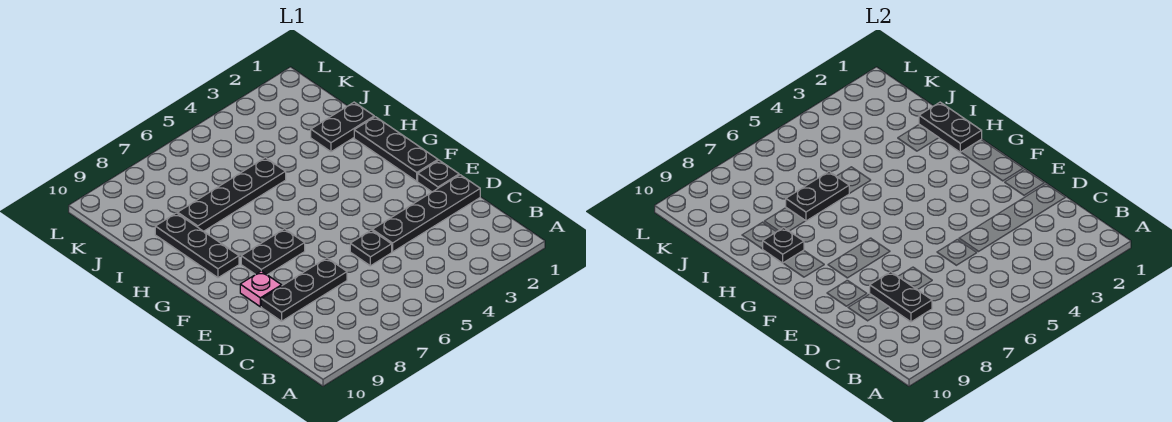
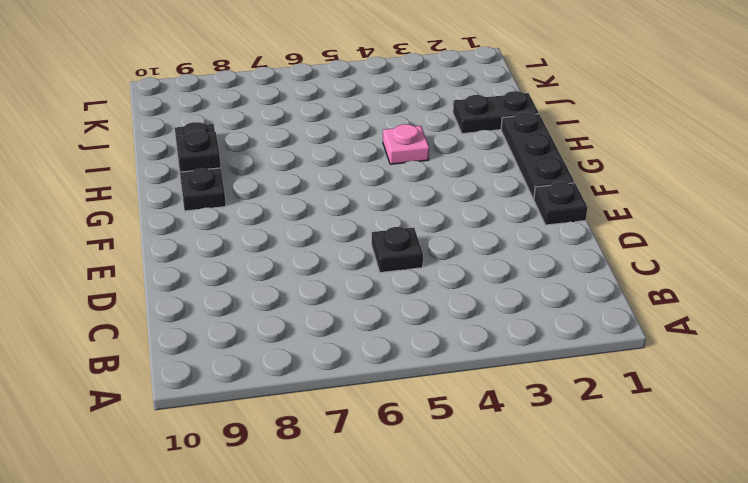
pink plate H4 level 1 -> pink plate E9 level 1
none -> black plate D1:D4 level 1
none -> black plate D7:D9 level 1
none -> black plate F7:F8 level 1

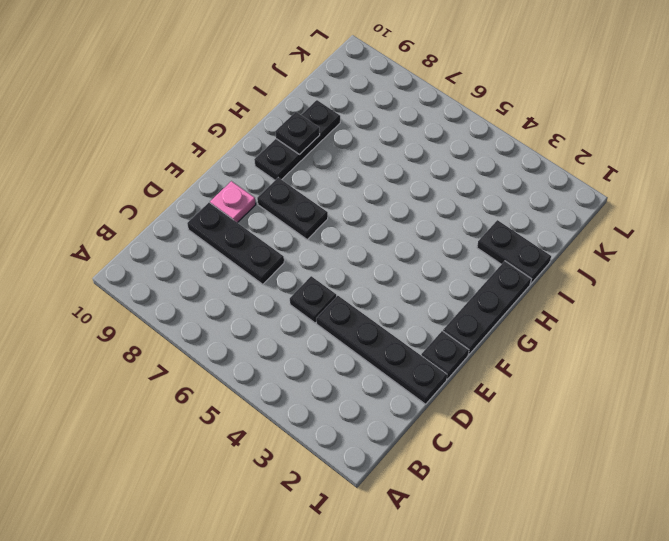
none -> black plate I5:I8 level 1
none -> black plate C8:D8 level 2
none -> black plate H1:I1 level 2

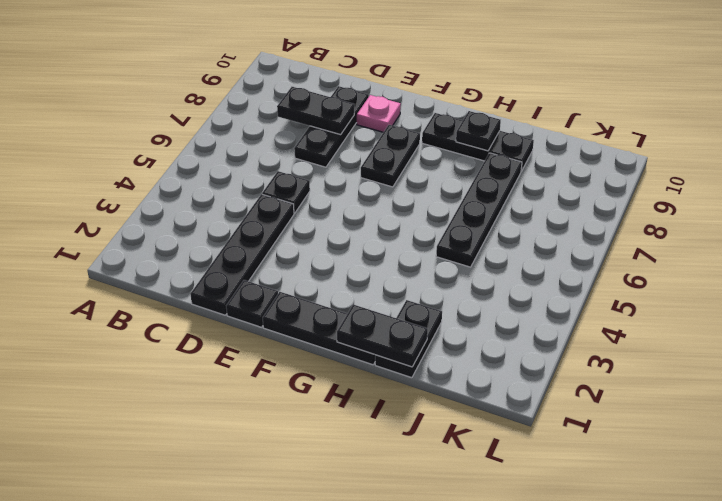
none -> black plate I6:I7 level 2

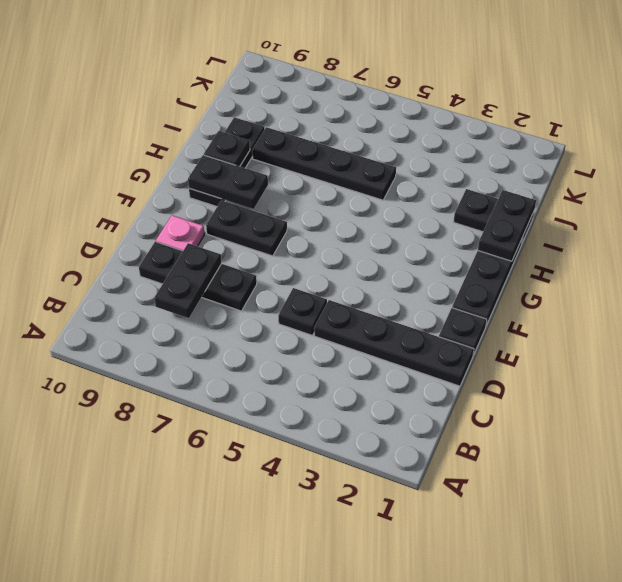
black plate G8:G9 level 2 -> black plate I6:I7 level 2

